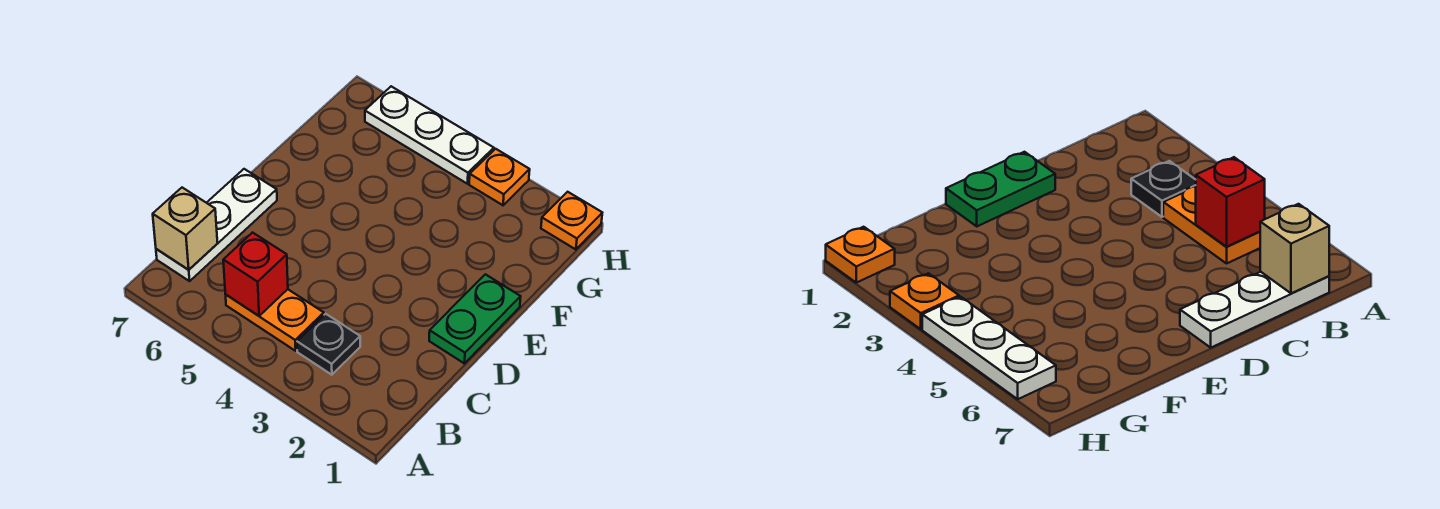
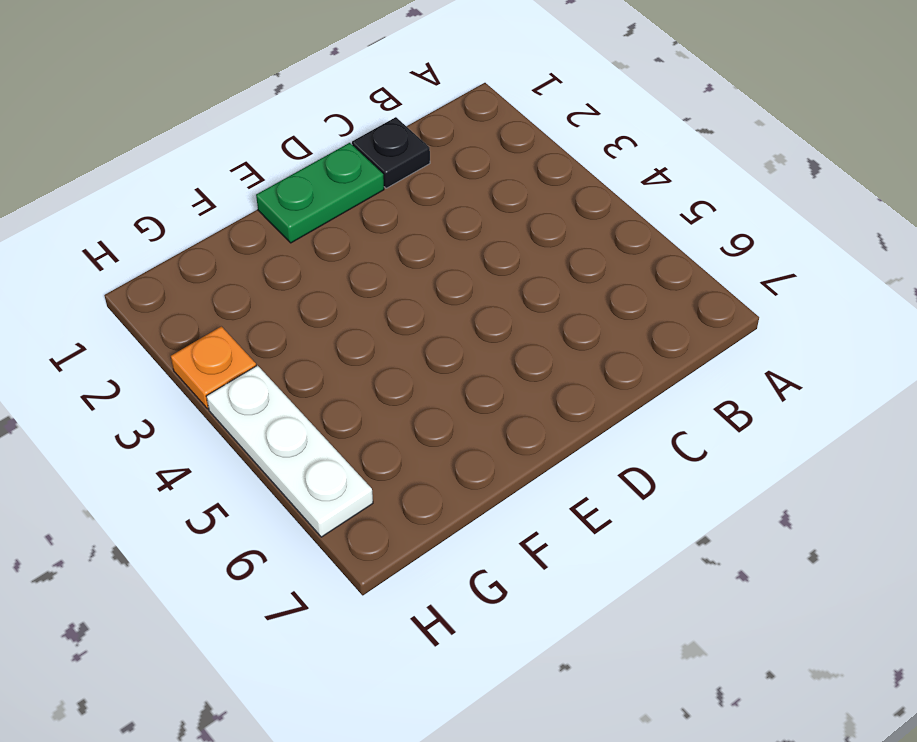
black plate C1 level 1 -> black plate B3 level 1
none -> orange plate B4:B5 level 1
none -> white plate B7:D7 level 1

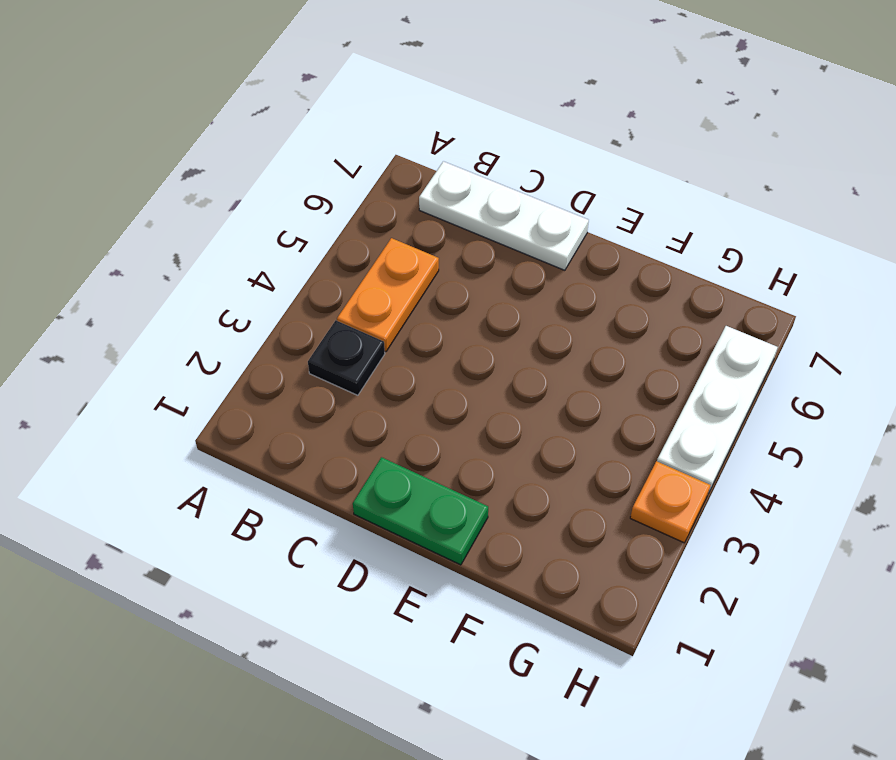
none -> orange plate H1 level 1
none -> red brick B5 level 2

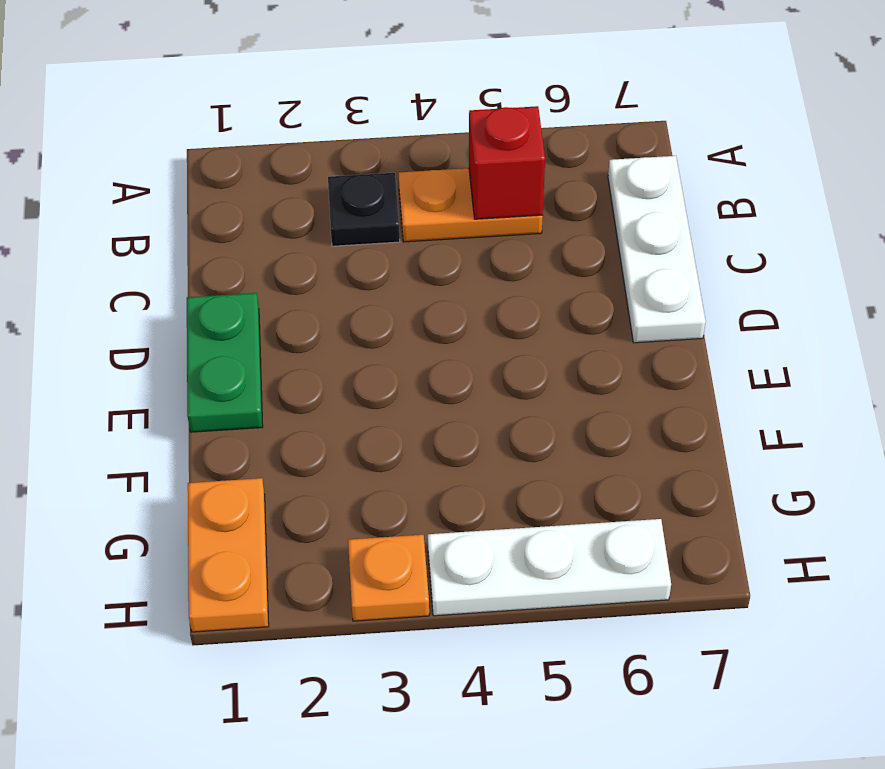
orange plate G1:H1 level 1 -> orange plate H1 level 1
none -> tan brick B7 level 2

